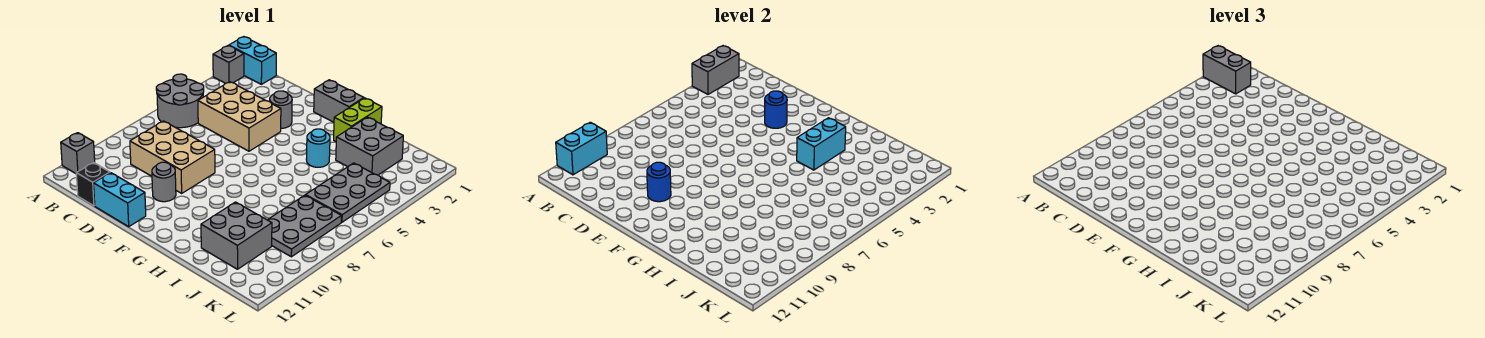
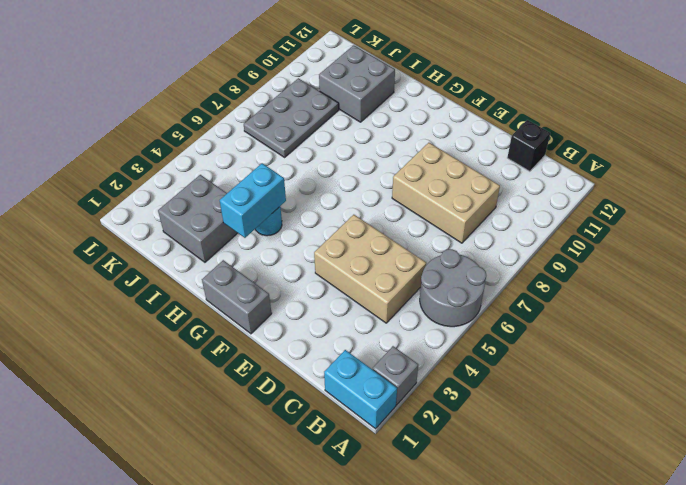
none -> grey brick A11 level 1
none -> cyan brick D12:E12 level 1
none -> grey round brick E3 level 1

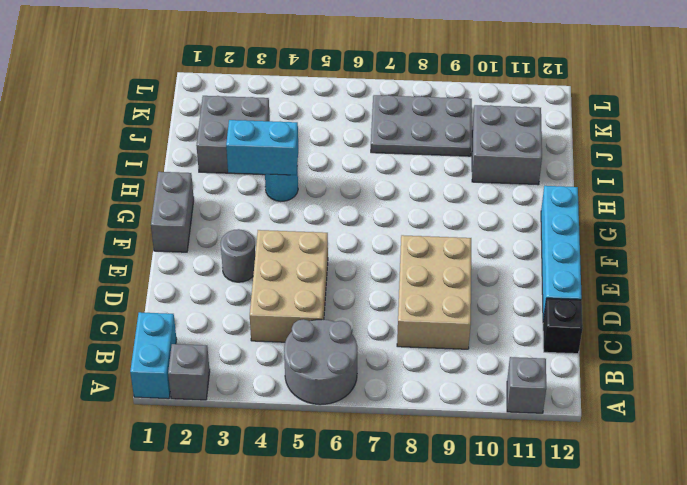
cyan brick D12:G12 level 1 -> cyan brick D12:E12 level 1
none -> grey round brick E10 level 1
none -> lime brick H1:H2 level 1
none -> grey plate J4:K6 level 1

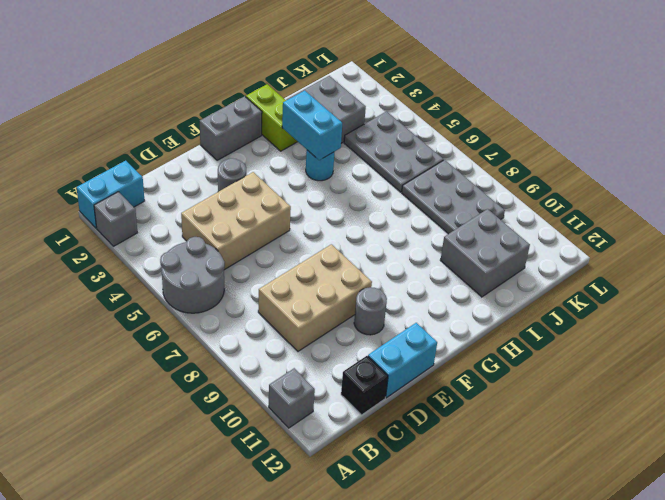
none -> grey brick A2:A3 level 2
none -> cyan brick A10:A11 level 2
none -> blue round brick E3 level 2

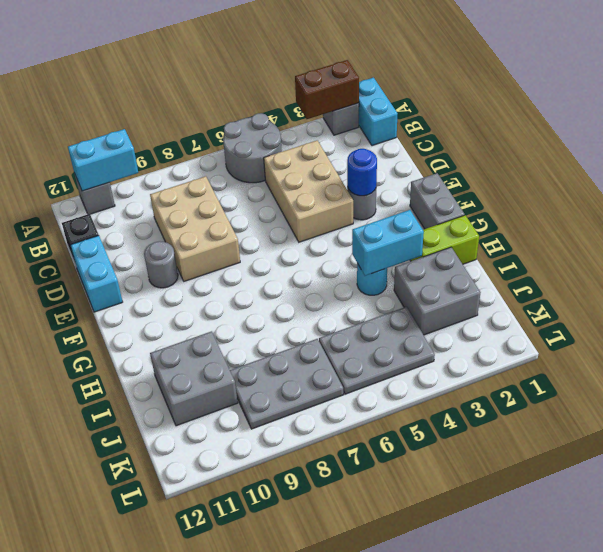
brown brick A2:A3 level 2 -> grey brick A2:A3 level 2
none -> blue round brick E10 level 2
none -> grey brick A2:B2 level 3

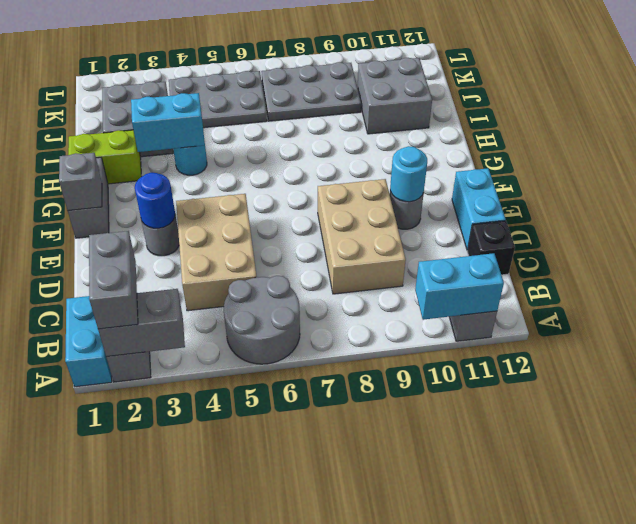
cyan round brick E10 level 2 -> blue round brick E10 level 2
grey brick F1 level 2 -> none

